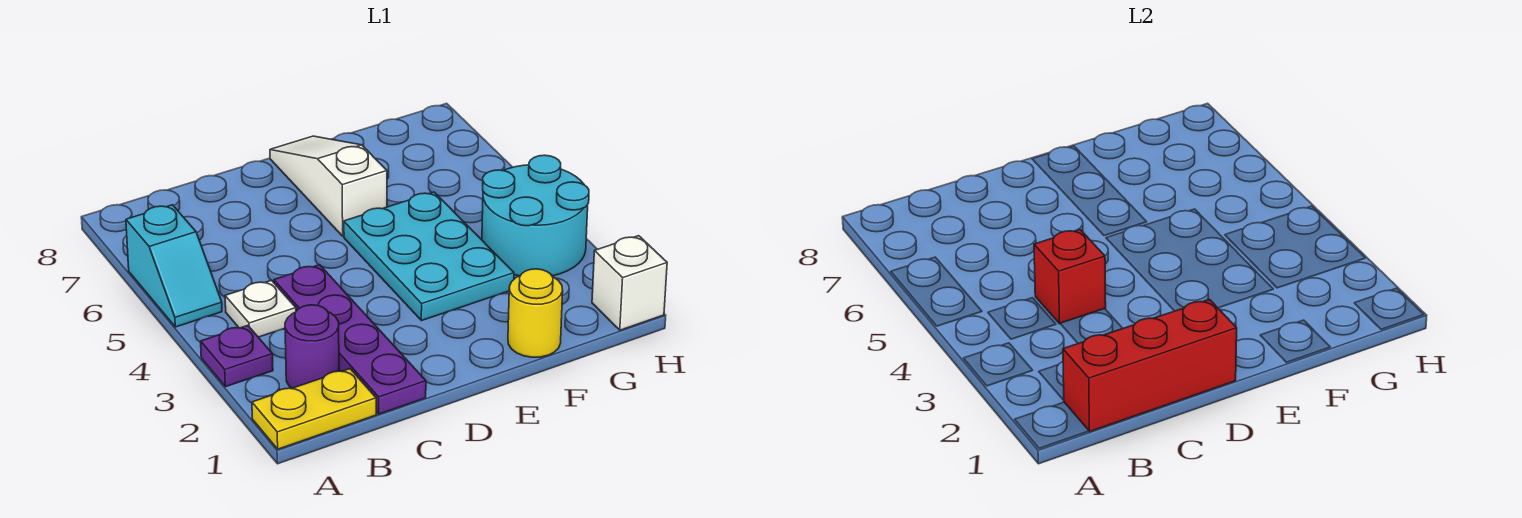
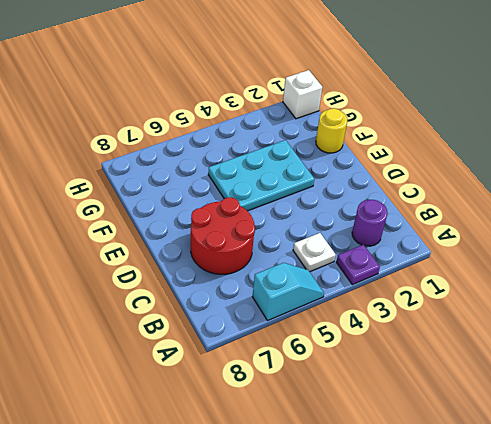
red round brick C6:D7 level 1 -> none
none -> yellow plate A1:B1 level 1
none -> purple plate C1:C4 level 1
none -> white slope E6:E8 level 1 top 6

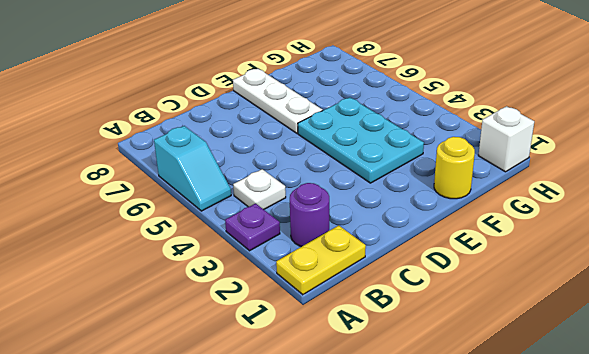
white plate E6:E8 level 1 -> white slope E6:E8 level 1 top 6
none -> purple plate C1:C4 level 1
none -> cyan round brick G3:H4 level 1
none -> red brick B1:D1 level 2

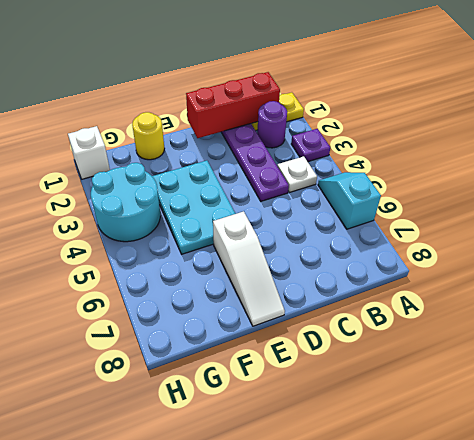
none -> red brick C4 level 2

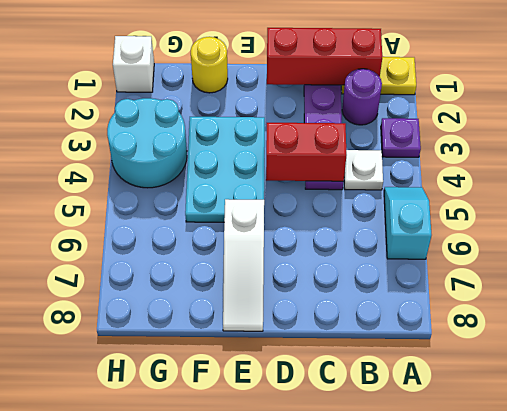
red brick C4:D4 level 2 -> red brick C4 level 2

